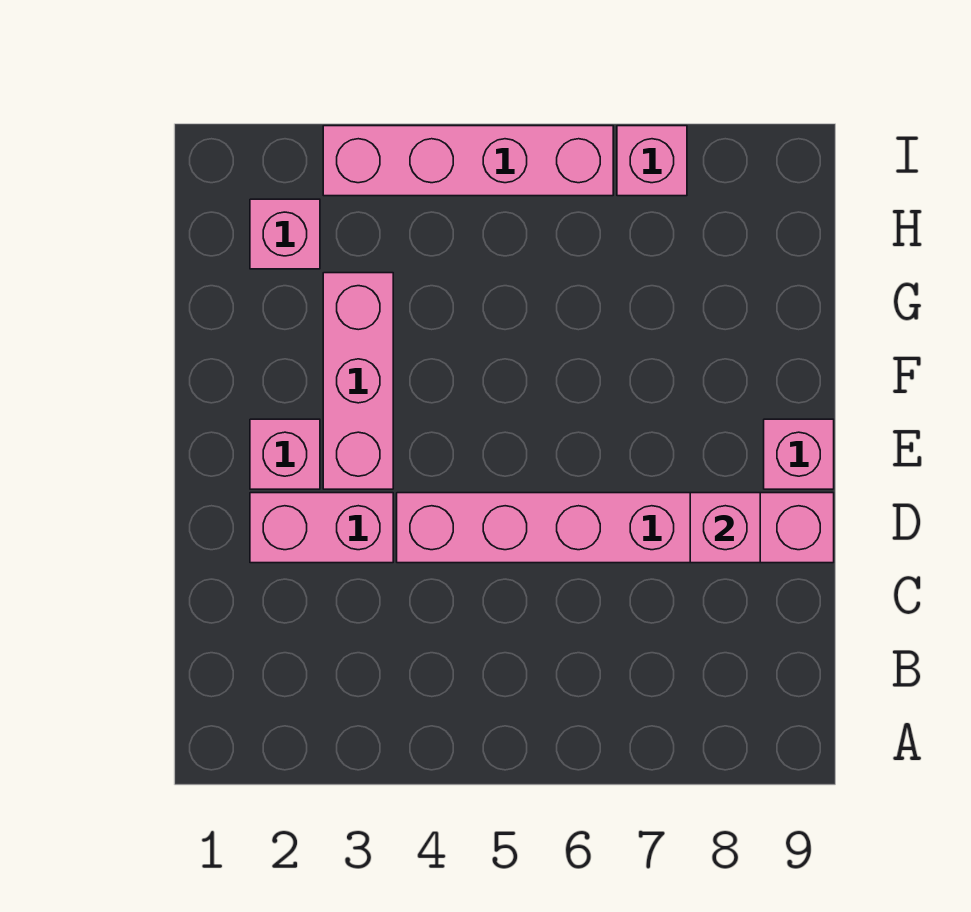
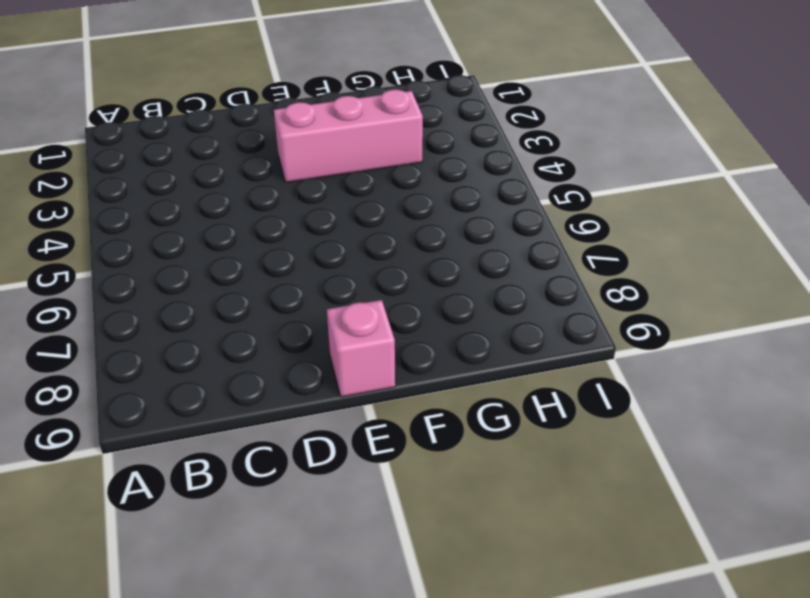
none -> pink brick D2:D3 level 1
none -> pink brick D4:D9 level 1

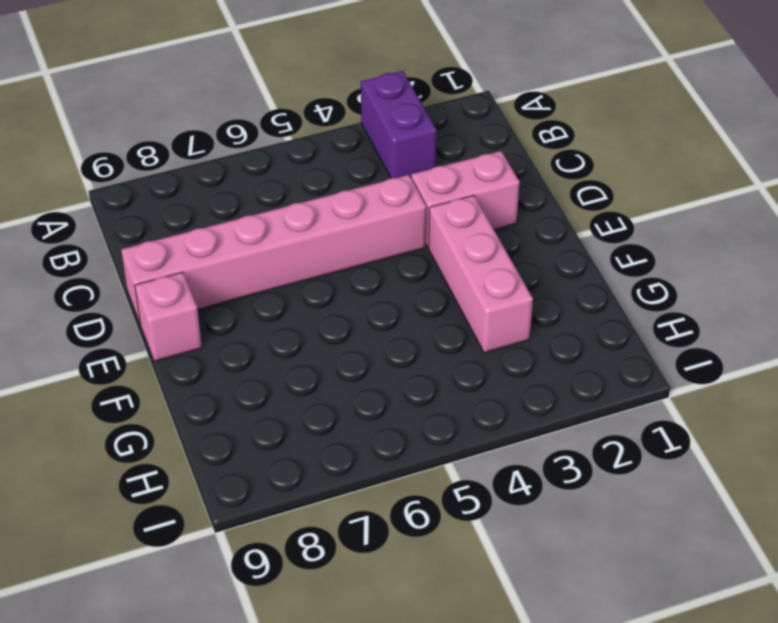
purple brick A3:B3 level 1 -> none
none -> pink brick E2 level 1
none -> pink brick H2 level 1

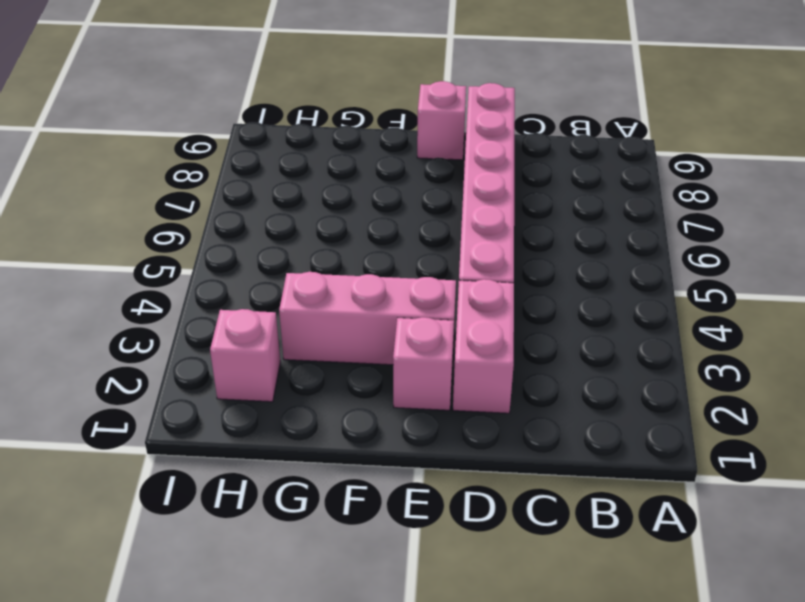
none -> pink brick I3:I6 level 1
none -> pink brick I7 level 1

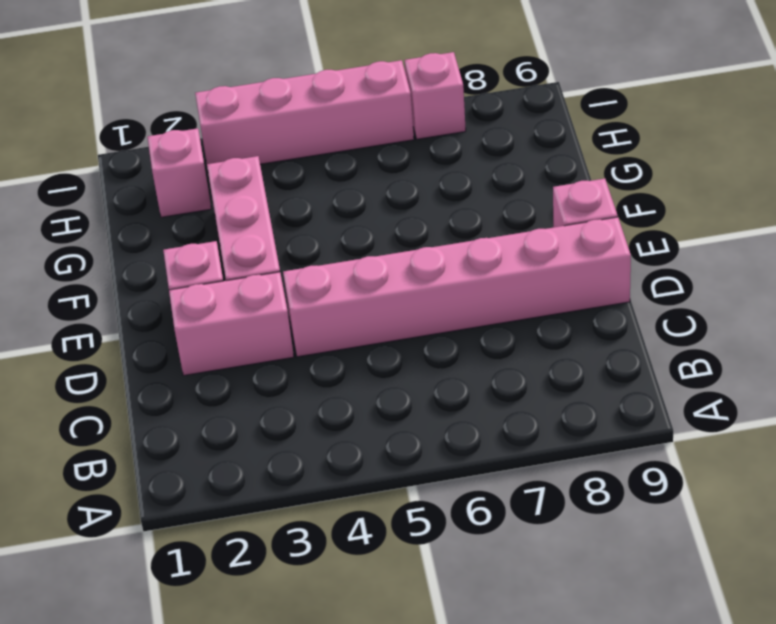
none -> pink brick D8 level 2

